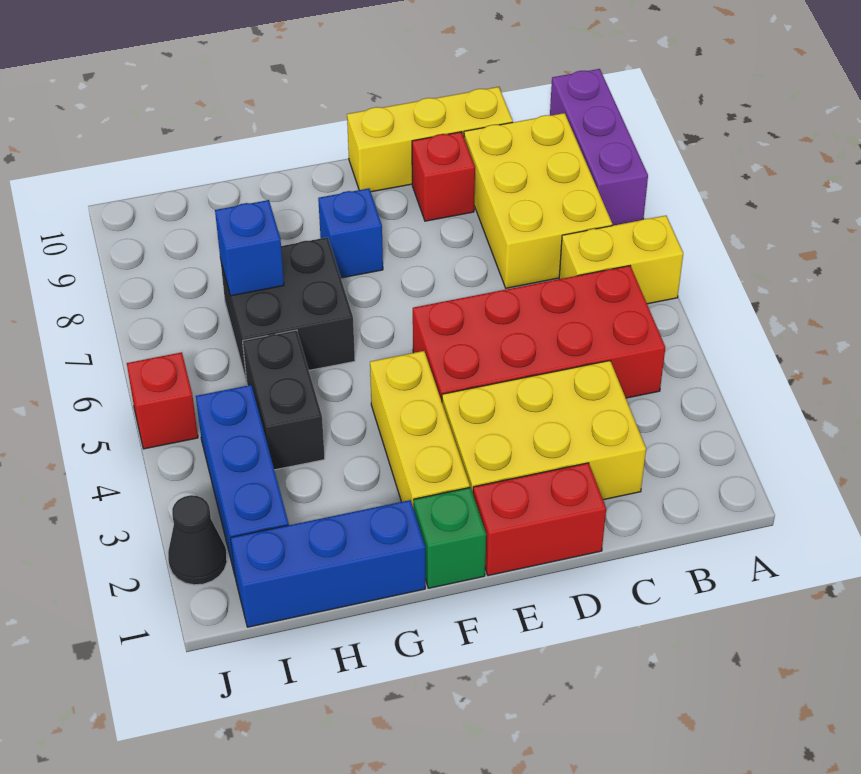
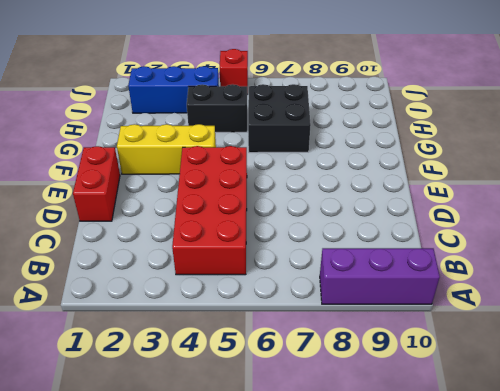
none -> yellow brick A6:B6 level 1
none -> yellow brick B7:C9 level 1
none -> yellow brick C2:E3 level 1

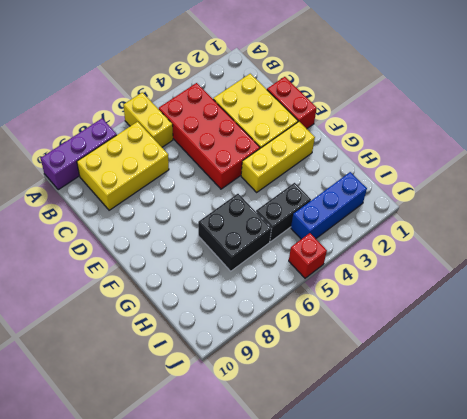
none -> yellow brick C10:E10 level 1
none -> red brick D9 level 1
none -> green brick F1 level 1

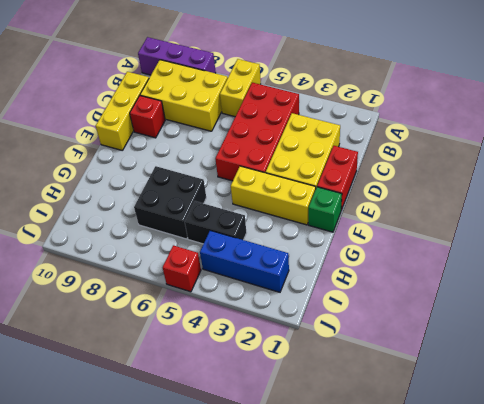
none -> blue brick F8 level 1
none -> blue brick G1:I1 level 1
none -> black cone J2 level 1

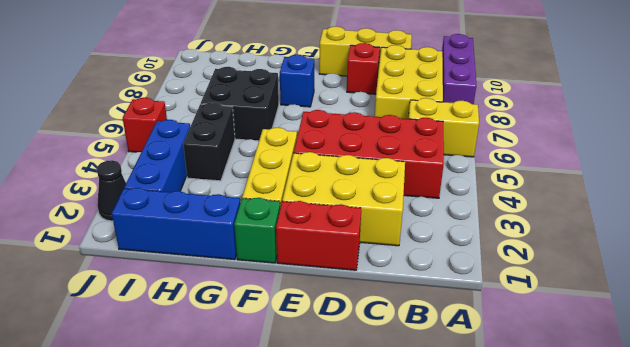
none -> blue brick H7 level 2

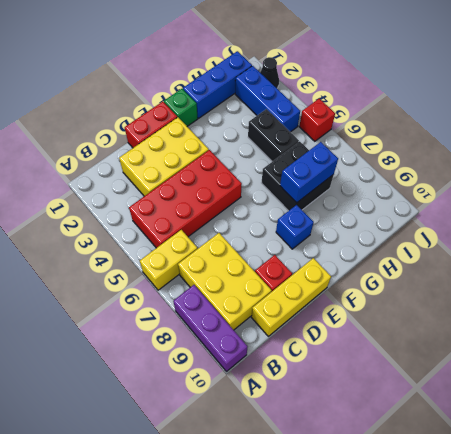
blue brick G7:H7 level 2 -> blue brick H7 level 2
none -> yellow brick F2:F4 level 1

